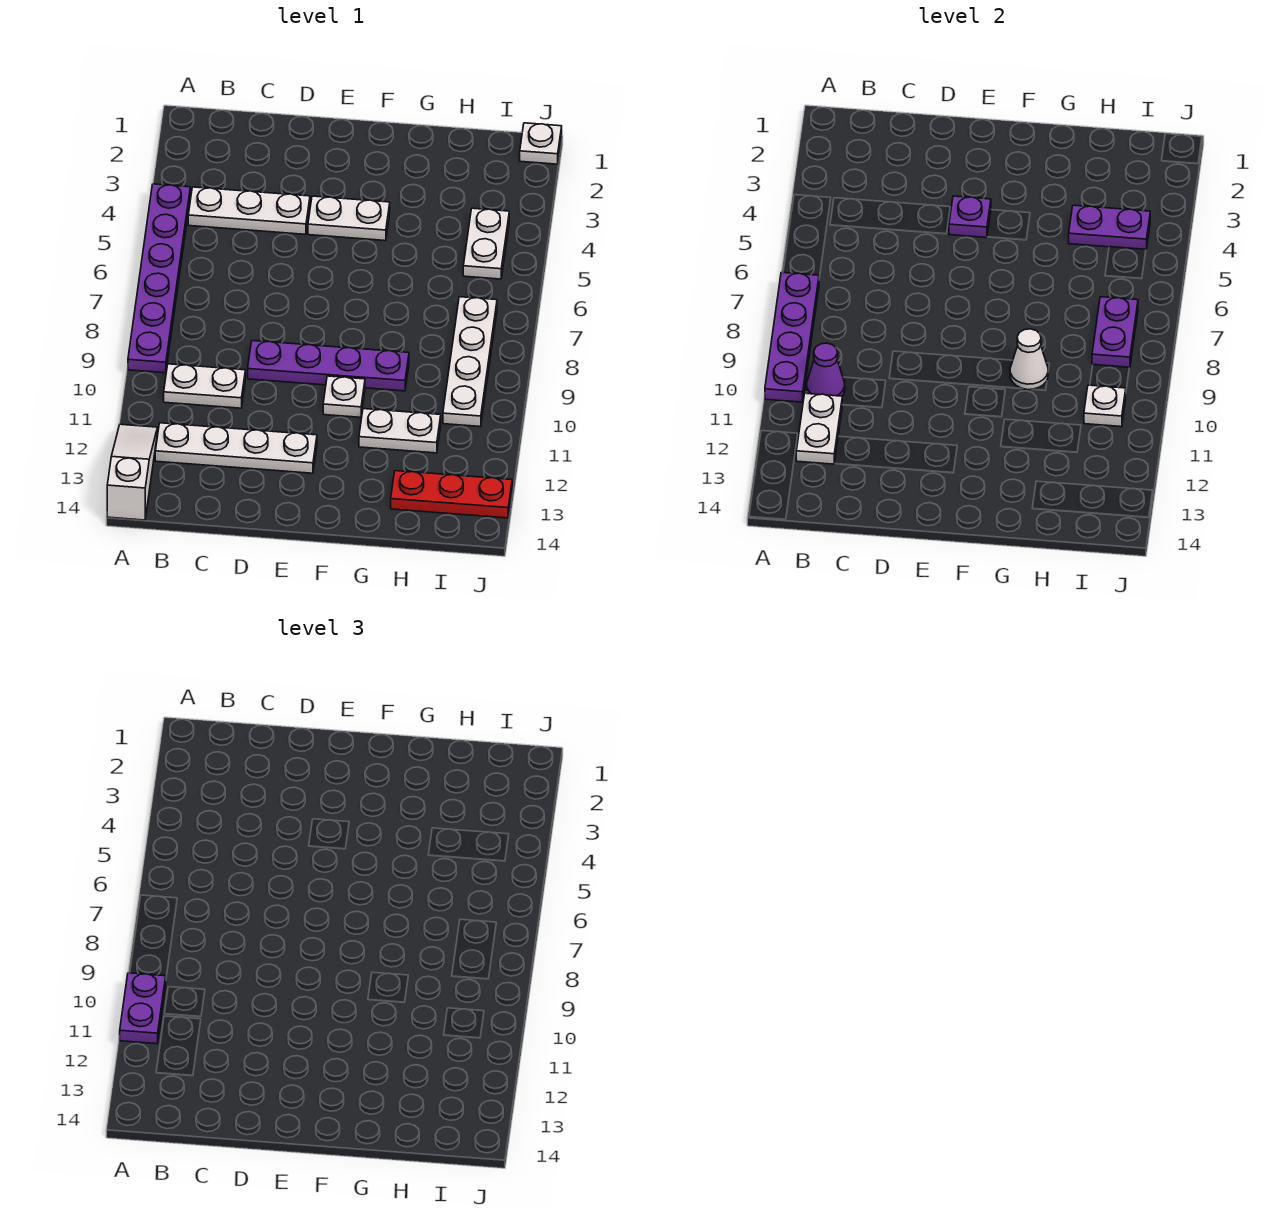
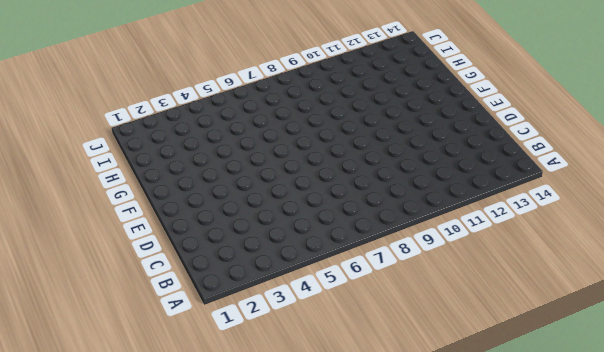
none -> purple plate A4:A9 level 1
none -> white slope A12:A14 level 1 top 14
none -> white plate B4:D4 level 1

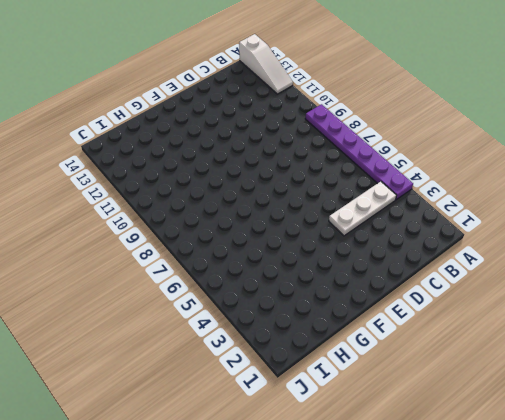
none -> white plate B10:C10 level 1
none -> white plate B12:E12 level 1
none -> purple plate D9:G9 level 1

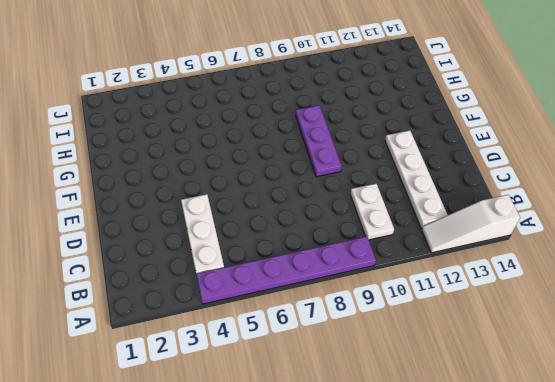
purple plate E9:G9 level 1 -> purple plate D9:G9 level 1
none -> white plate E4:F4 level 1
none -> white plate F10 level 1
none -> white plate G11:H11 level 1

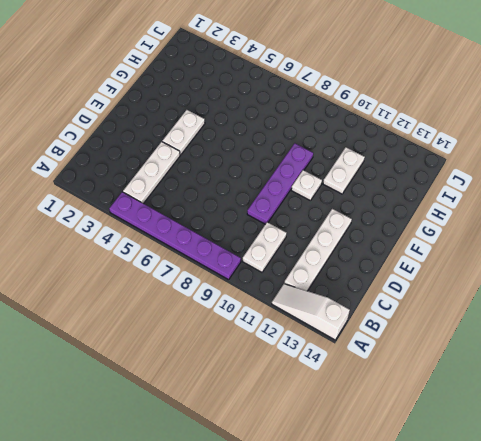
none -> red plate H13:J13 level 1
none -> white plate I4:I5 level 1
none -> white plate I7:I10 level 1

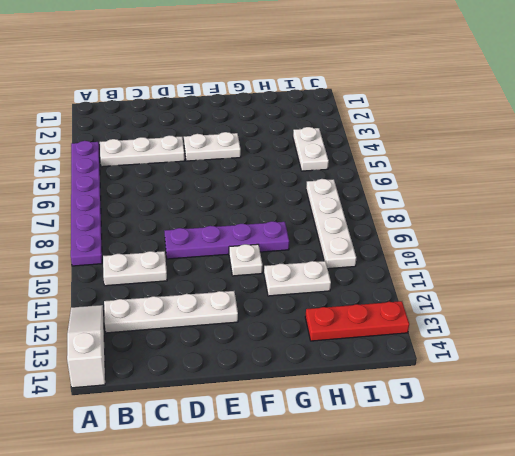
none -> white plate J1 level 1
none -> purple plate A7:A10 level 2
none -> purple cone B10 level 2

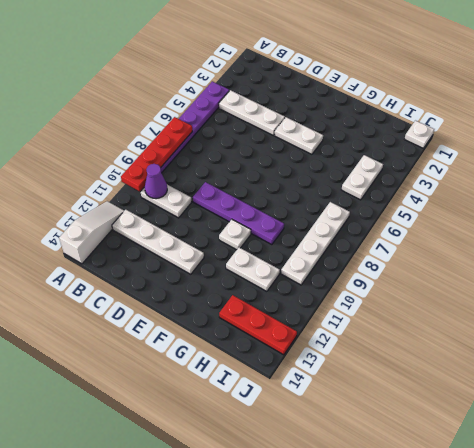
red plate A7:A10 level 2 -> purple plate A7:A10 level 2
none -> white plate B11:B12 level 2
none -> purple plate E4 level 2
none -> white cone G9 level 2

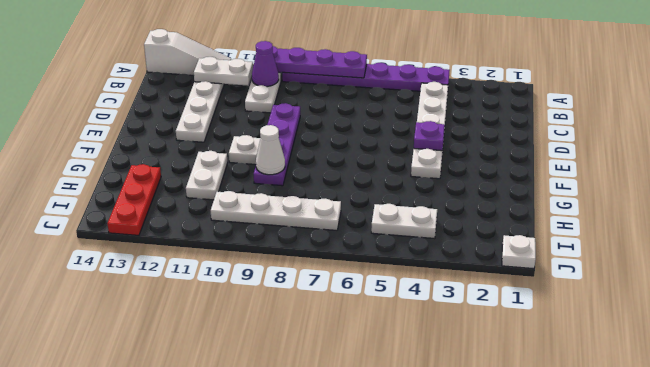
none -> purple plate H4:I4 level 2
none -> purple plate I7:I8 level 2
none -> white plate I10 level 2

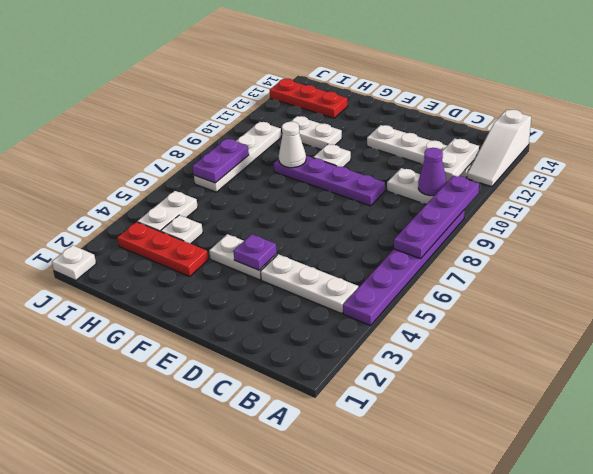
red plate G3:I3 level 1 -> none
white plate H4 level 1 -> white plate I10 level 2
none -> purple plate H4:I4 level 2
none -> purple plate A10:A11 level 3

